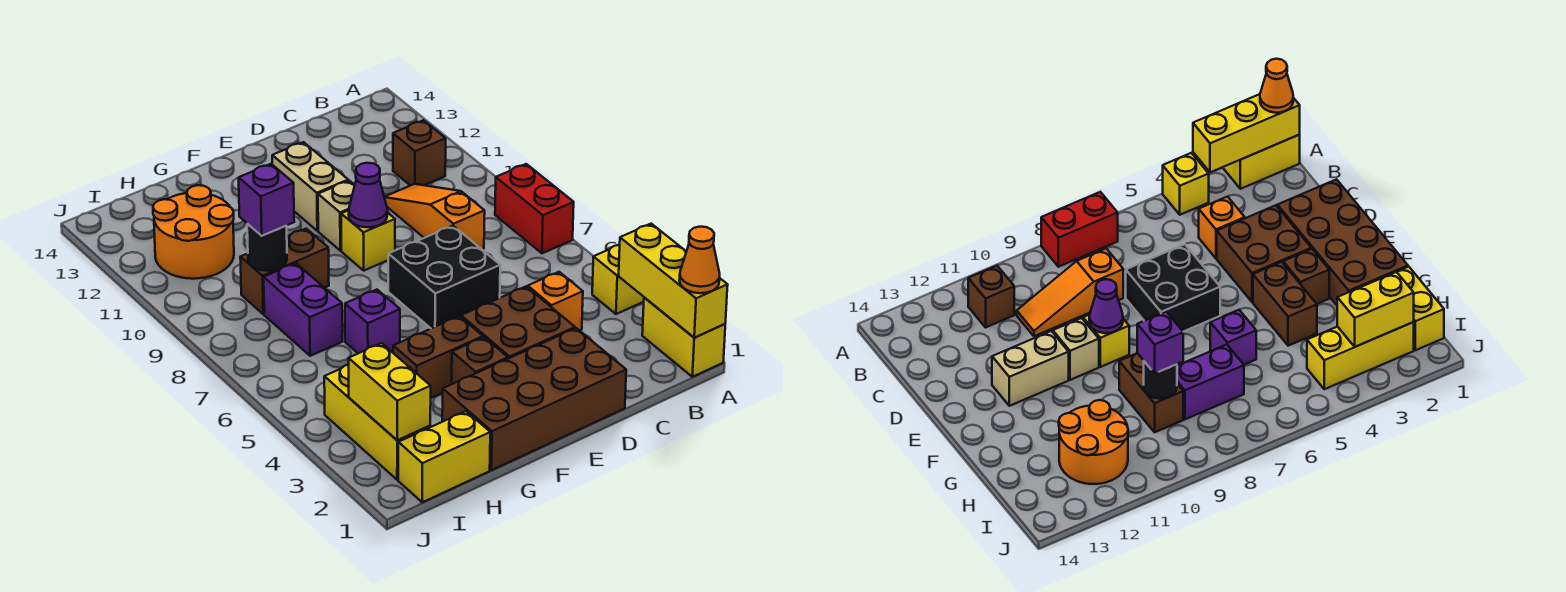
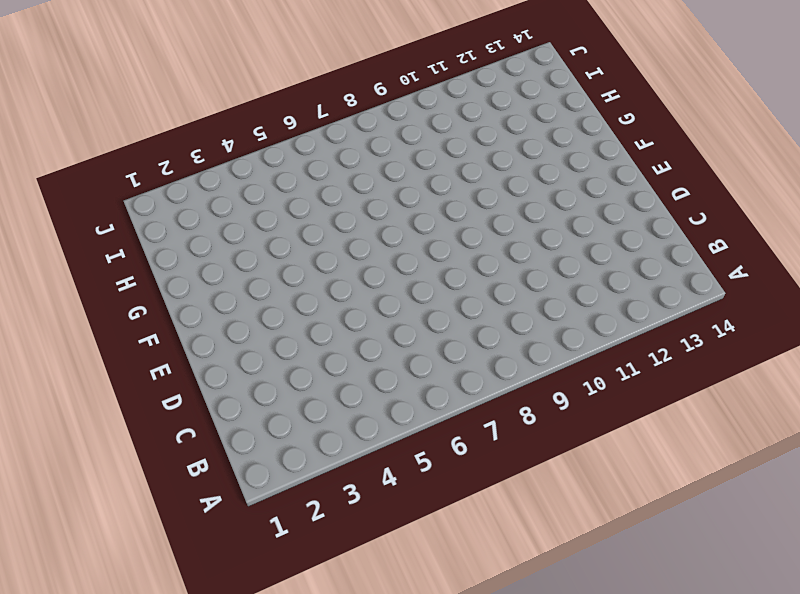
none -> yellow brick A1:A2 level 1
none -> yellow brick A4 level 1
none -> red brick A7:A8 level 1

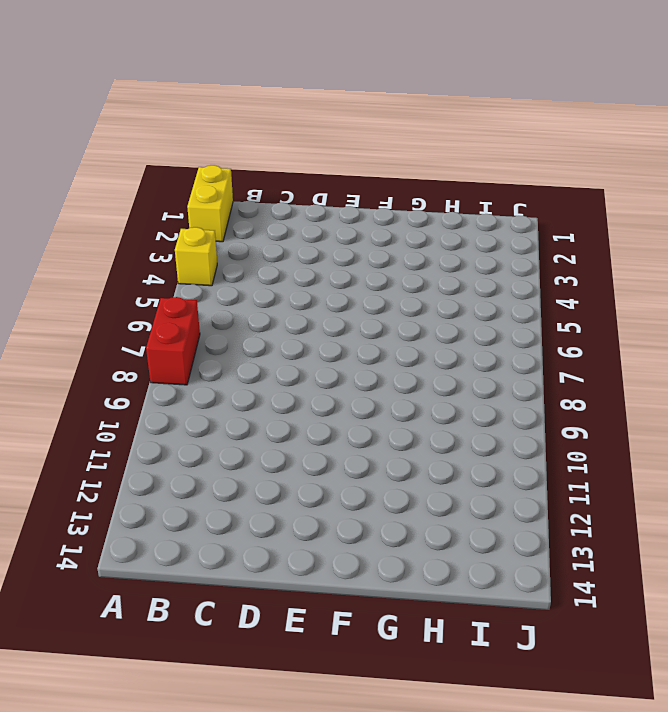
none -> brown brick B11 level 1
none -> orange brick C4 level 1
none -> orange slope C8:C10 level 1 top 8

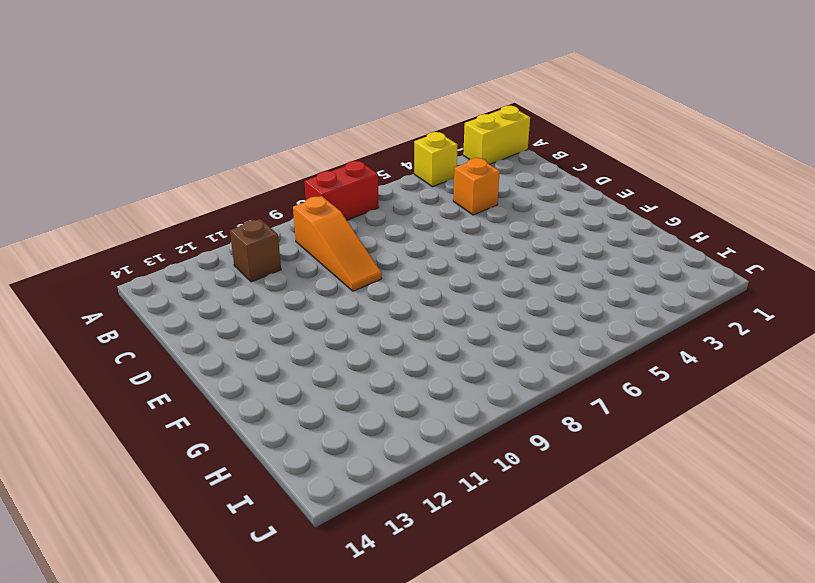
orange slope B9:D9 level 1 top B -> orange slope C8:C10 level 1 top 8
none -> brown brick D1:G2 level 1
none -> brown brick D3:E4 level 1
none -> black brick D6:E7 level 1

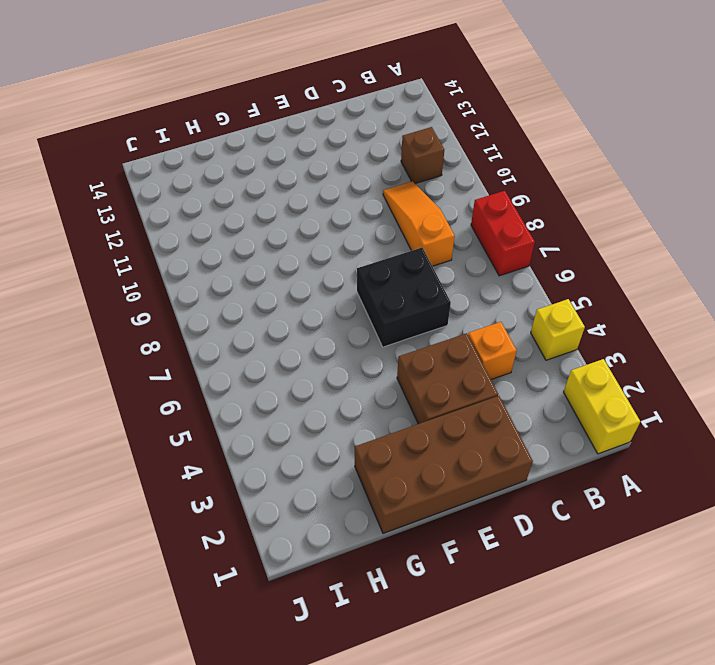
none -> yellow brick E9 level 1
none -> tan brick E10 level 1
none -> tan brick E11:E12 level 1

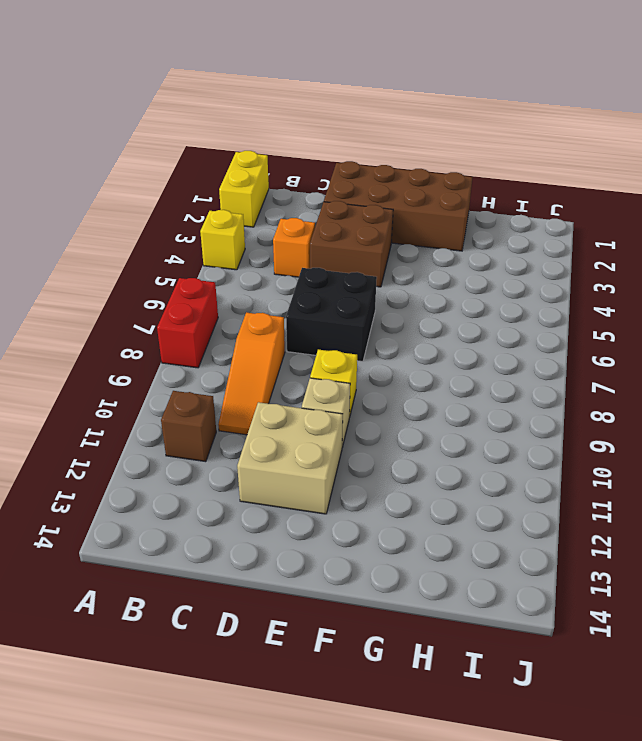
tan brick D11:E12 level 1 -> tan brick E11:E12 level 1
none -> brown brick F3 level 1
none -> brown brick F4:G4 level 1
none -> purple brick G6 level 1

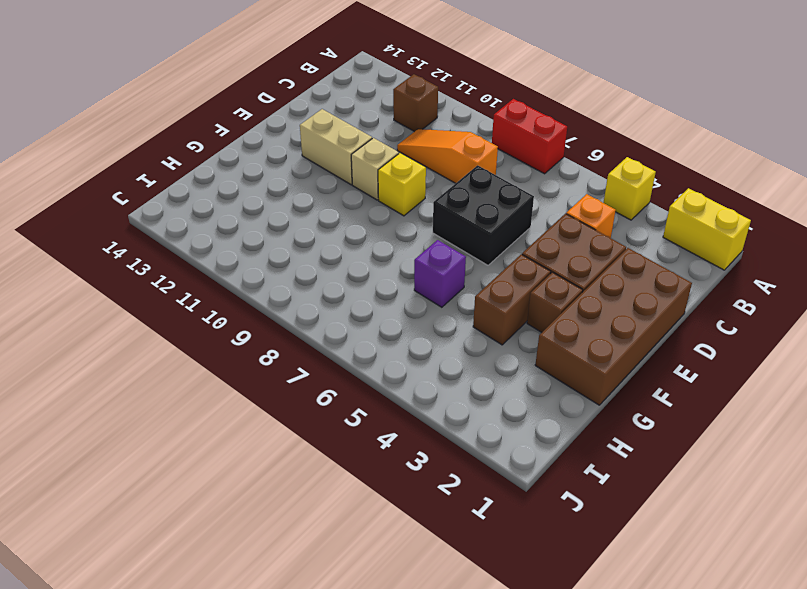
none -> brown brick G9:H9 level 1
none -> yellow brick H1:I1 level 1
none -> purple brick H7:H8 level 1

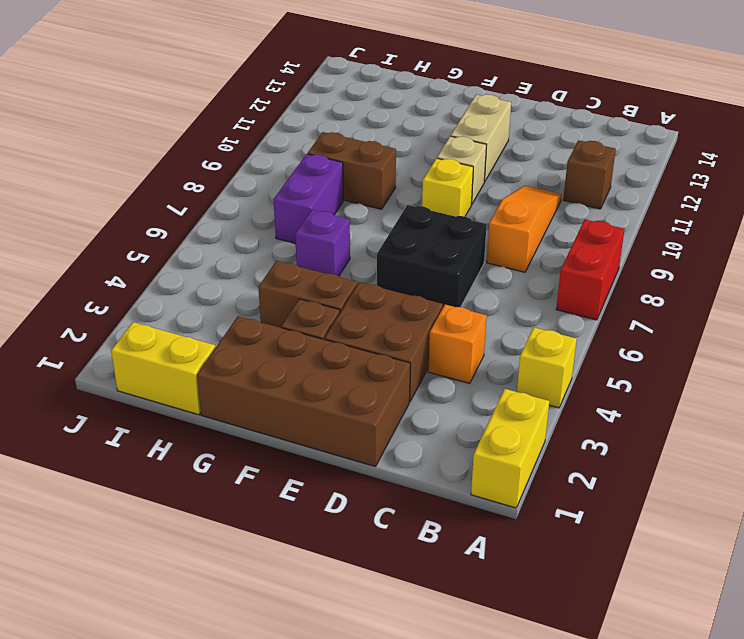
none -> orange round brick H11:I12 level 1
none -> yellow brick I2:I4 level 1
none -> yellow brick A1:A3 level 2

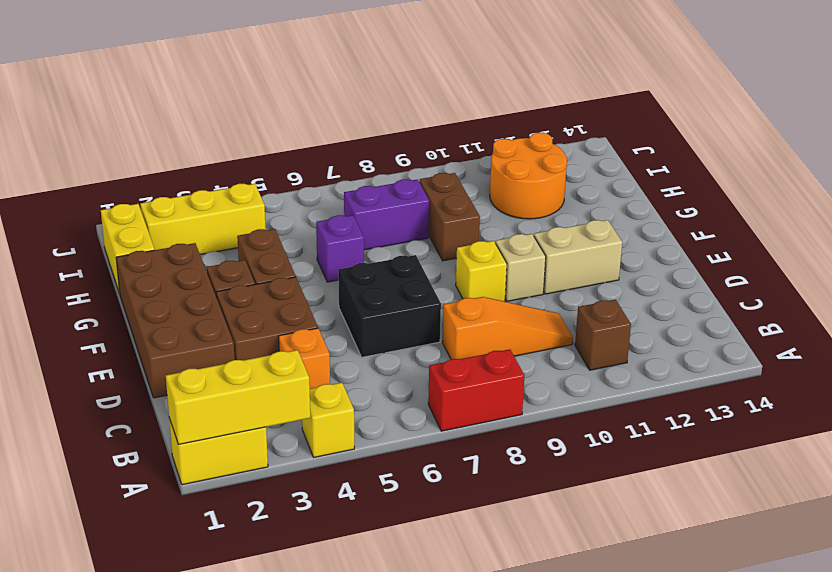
none -> purple cone E9 level 2
none -> black round brick H9 level 2
none -> yellow brick I2:I3 level 2

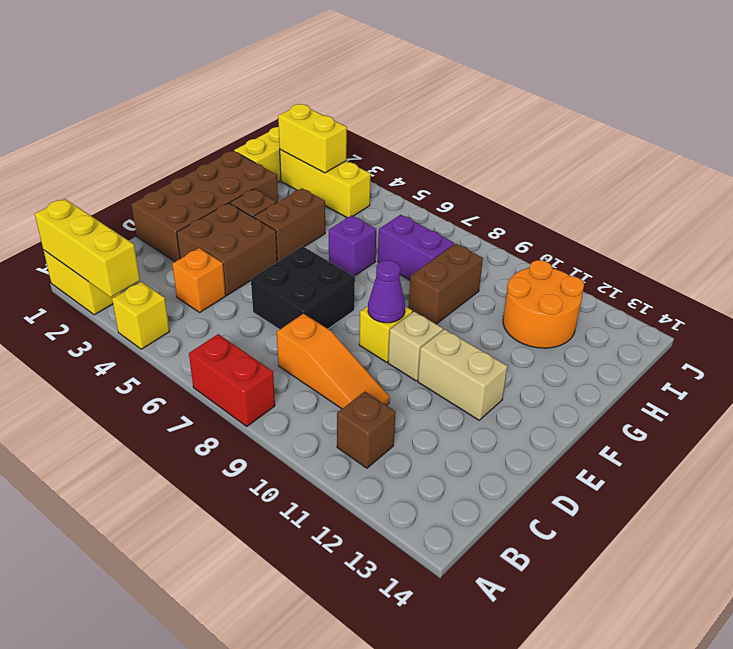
none -> black round brick H9 level 2
none -> orange cone A1 level 3
none -> purple brick H9 level 3

